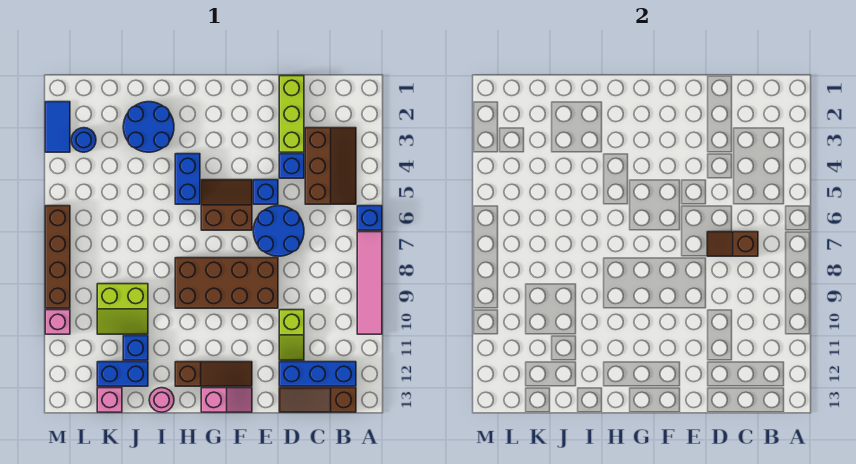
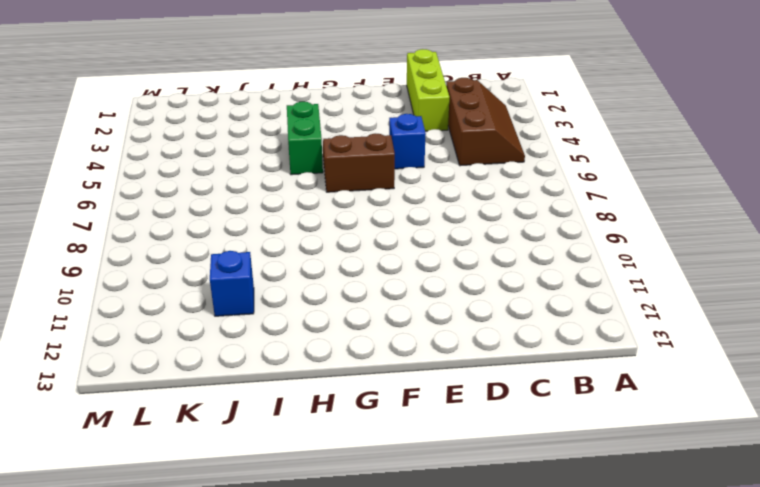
green brick H4:H5 level 1 -> blue brick H4:H5 level 1
none -> blue brick A6 level 1
none -> pink tile A7:A10 level 1
none -> blue brick B12:D12 level 1

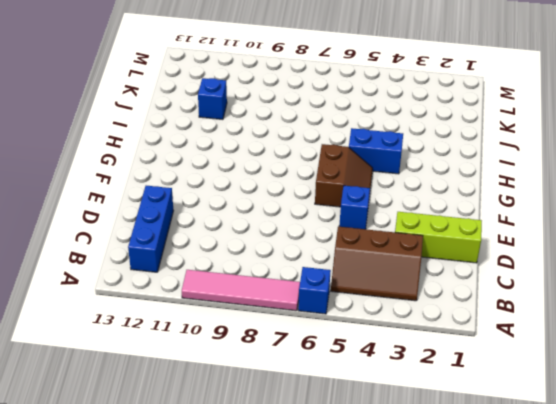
none -> brown slope B13:D13 level 1 top B
none -> blue brick D4 level 1
none -> blue round brick D6:E7 level 1

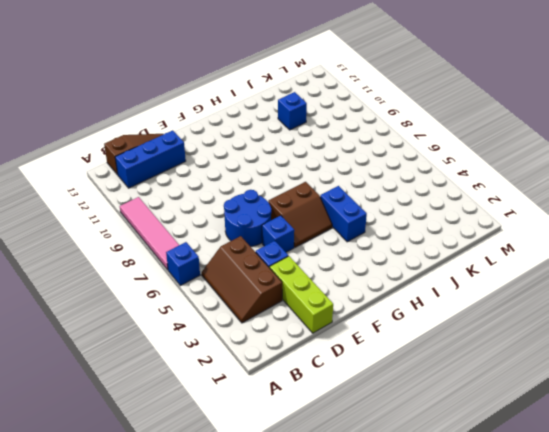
none -> lime slope D10:D11 level 1 top 10
none -> brown brick E8:H9 level 1
none -> brown slope F12:H12 level 1 top H

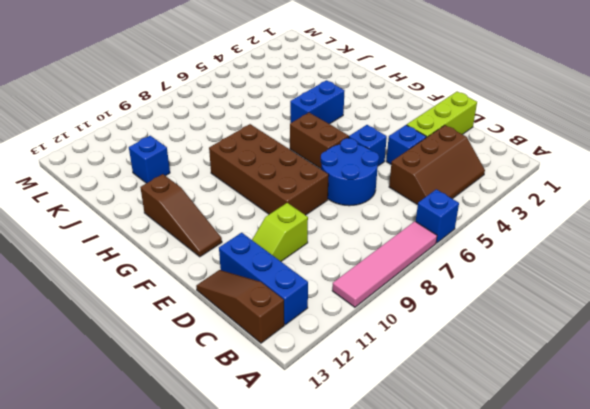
none -> pink slope F13:G13 level 1 top G
none -> blue round brick I2:J3 level 1
none -> pink round brick I13 level 1

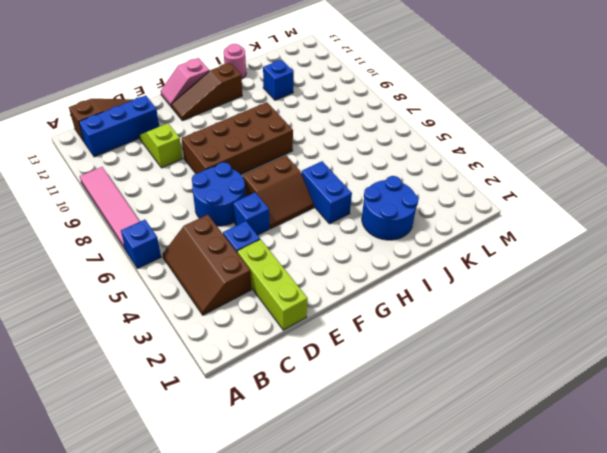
none -> lime slope J9:K10 level 1 top 9
none -> blue brick J12:K12 level 1
none -> pink brick K13 level 1

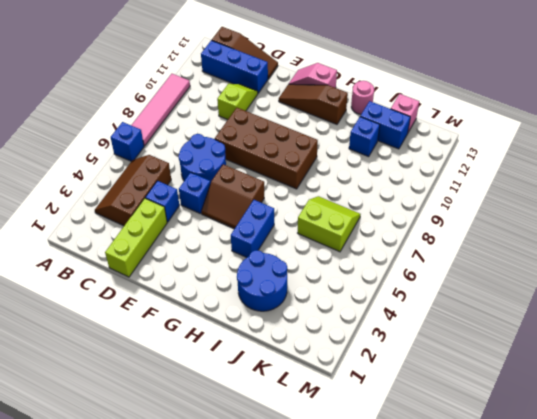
lime slope J6:K7 level 1 top 6 -> lime slope J9:K10 level 1 top 9
none -> blue round brick L3 level 1
none -> blue tile M2:M3 level 1
none -> brown brick M6:M9 level 1

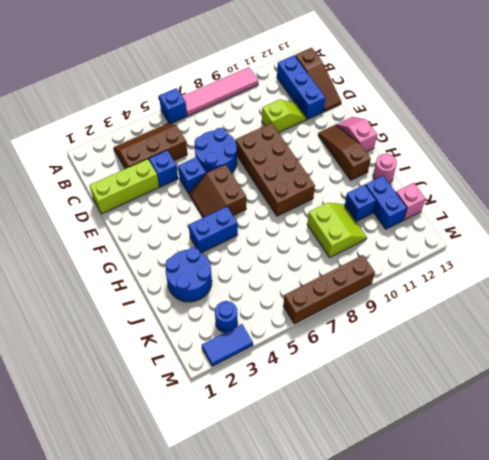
none -> pink brick M10 level 1
none -> brown slope C7:D7 level 2 top C

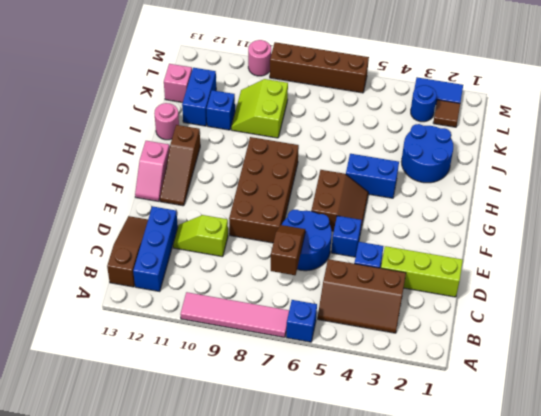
brown tile L2 level 1 -> none
pink round brick M10 level 1 -> pink brick M10 level 1

